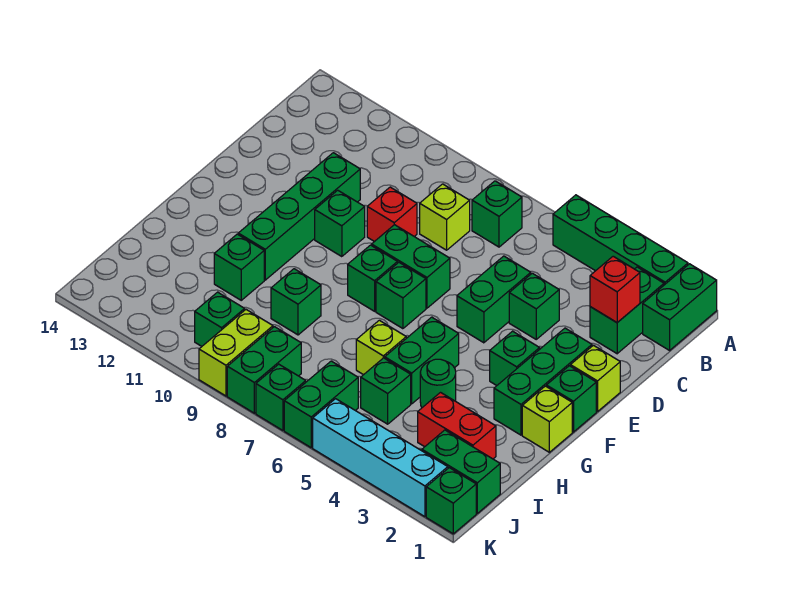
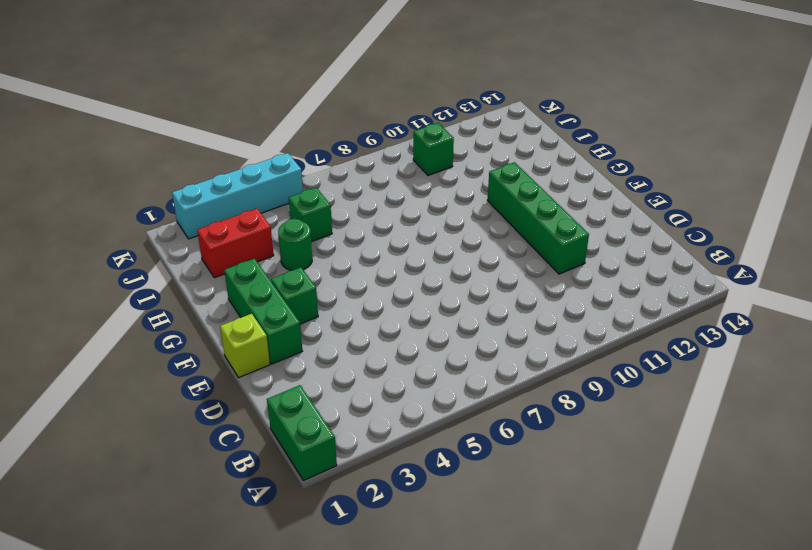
none -> green brick A2:A5 level 1
none -> green brick B2:C2 level 1
none -> green brick B7 level 1
none -> lime brick C8 level 1

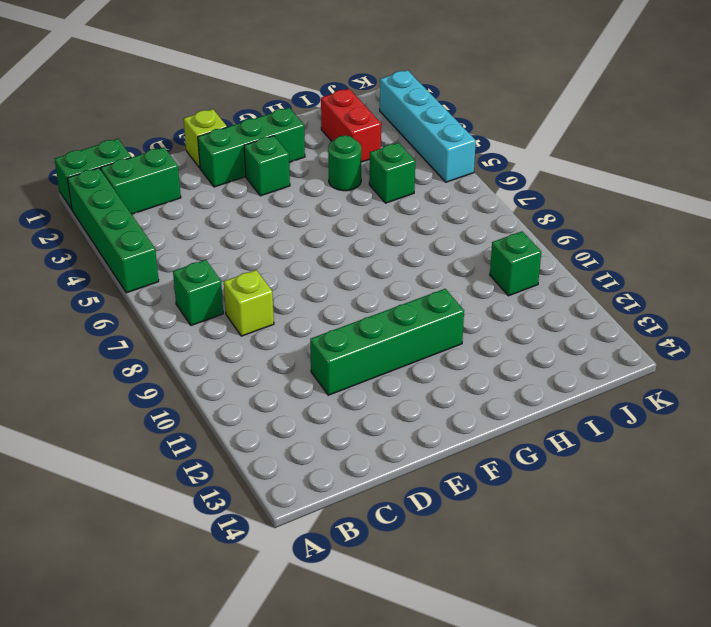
none -> green brick D4 level 1
none -> green brick D5:E5 level 1
none -> red brick D9 level 1
none -> green brick E7:E8 level 1

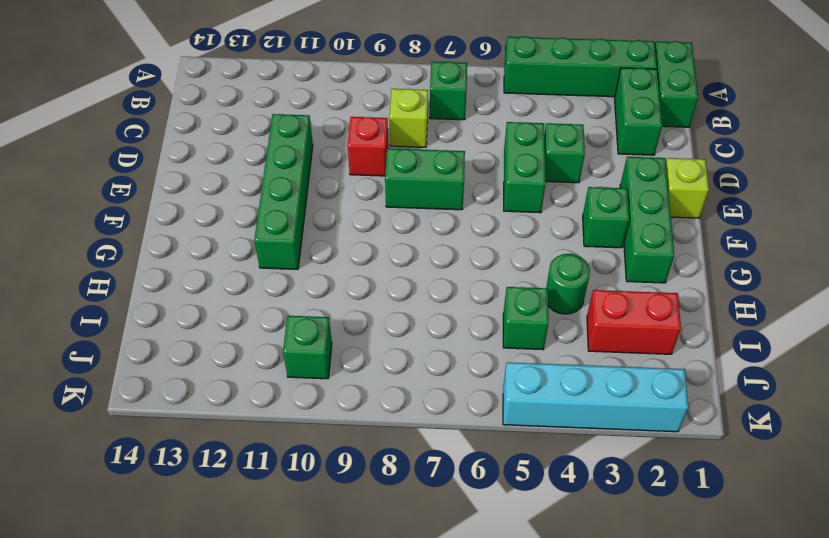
none -> green brick E10 level 1
none -> green brick F1 level 1
none -> green brick F7 level 1
none -> green brick F8 level 1

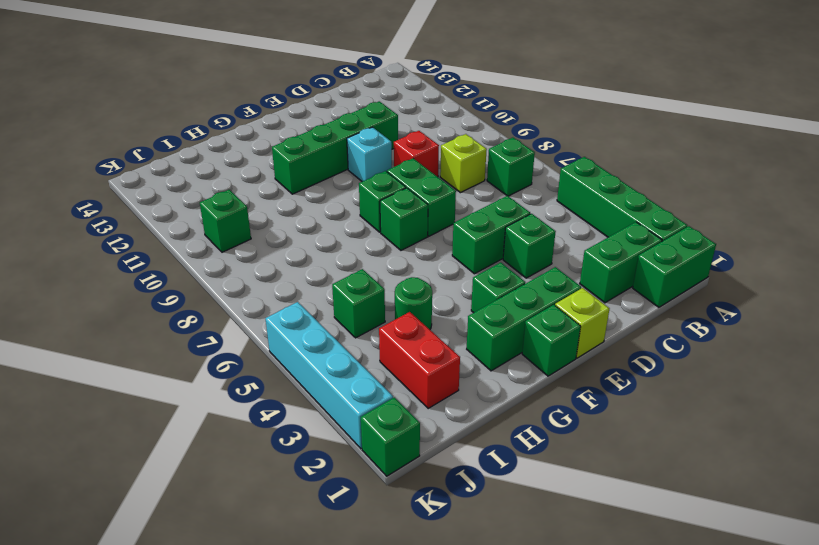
cyan brick E10 level 1 -> green brick E10 level 1
none -> lime brick G1 level 1
none -> green brick G5:H5 level 1
none -> lime brick H6 level 1
none -> green brick H9 level 1

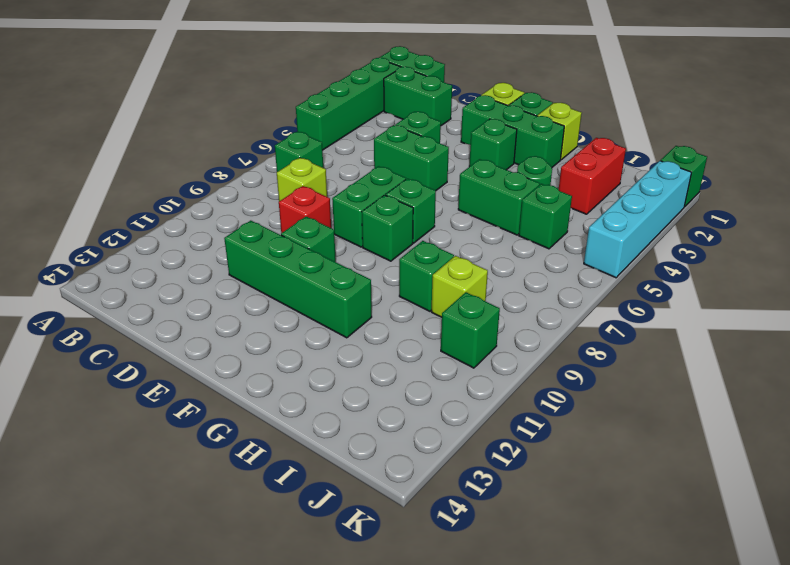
lime brick I9 level 1 -> lime brick H6 level 1
none -> green brick H11 level 1
none -> green brick J1:J2 level 1
none -> green brick J6:K6 level 1
none -> green brick J8:K8 level 1

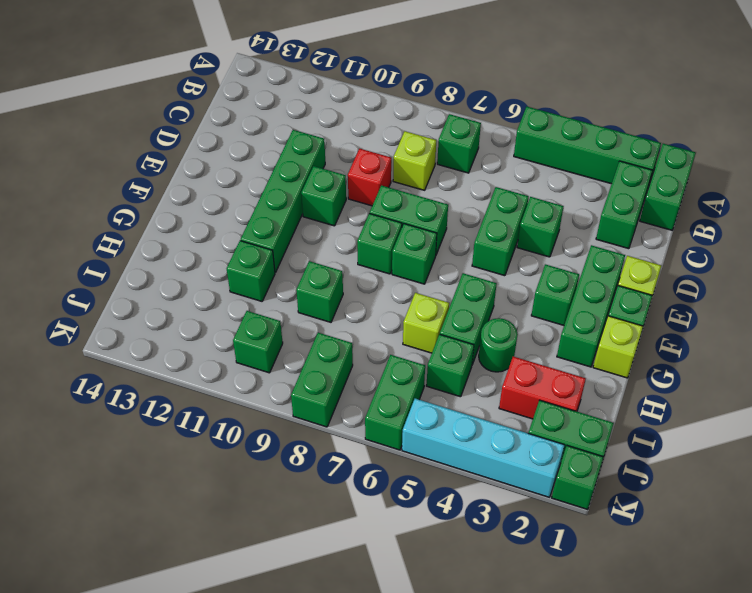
none -> lime brick J9:K9 level 1
none -> green brick K7 level 1
none -> red brick C2 level 2

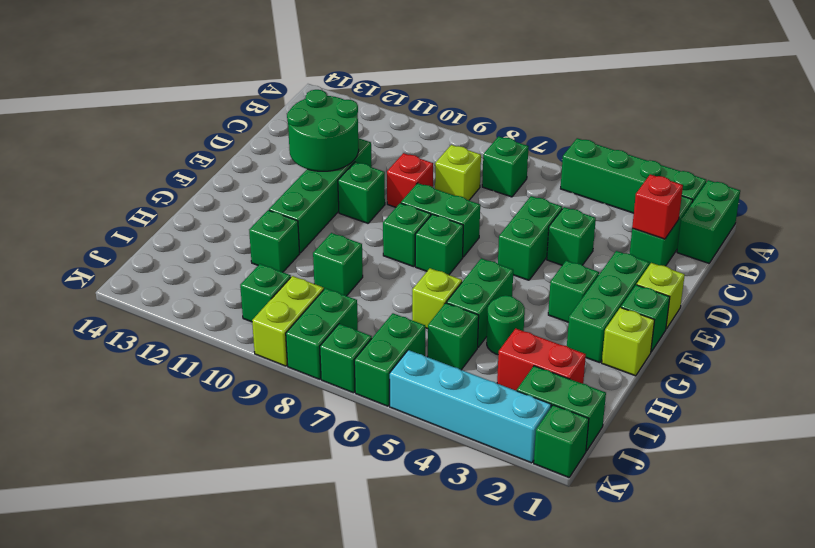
green round brick D11:E12 level 2 -> none

